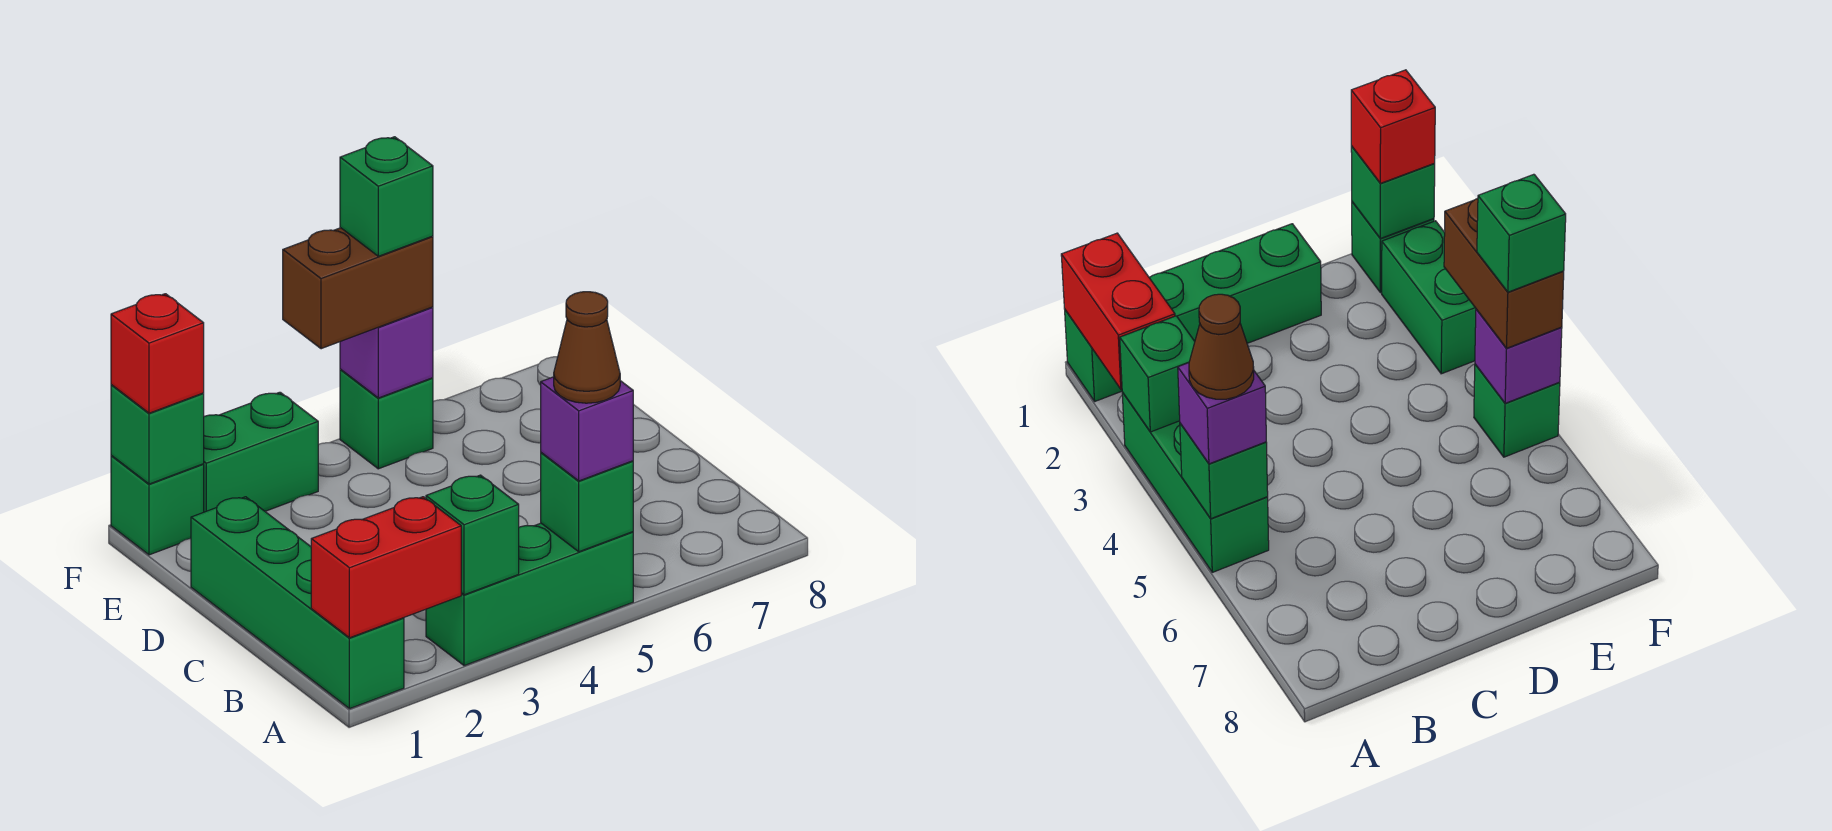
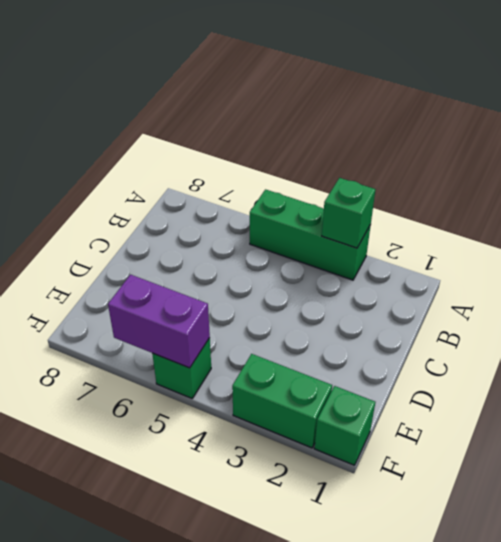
purple brick F5:F6 level 2 -> purple brick F5 level 2
none -> green brick A1:D1 level 1
none -> red brick A1:A2 level 2
none -> green brick A5 level 2

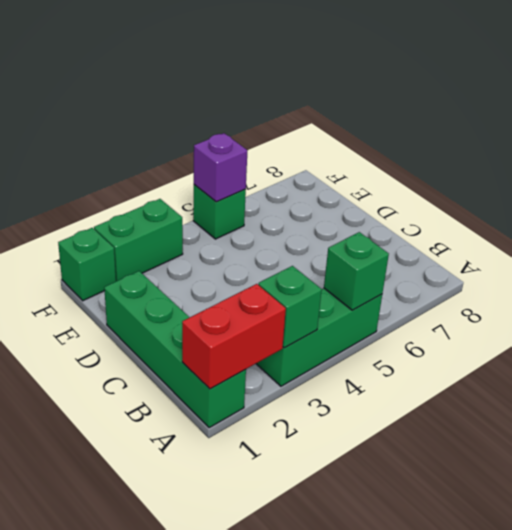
none -> green brick F1 level 2
none -> purple brick A5 level 3
none -> red brick F1 level 3

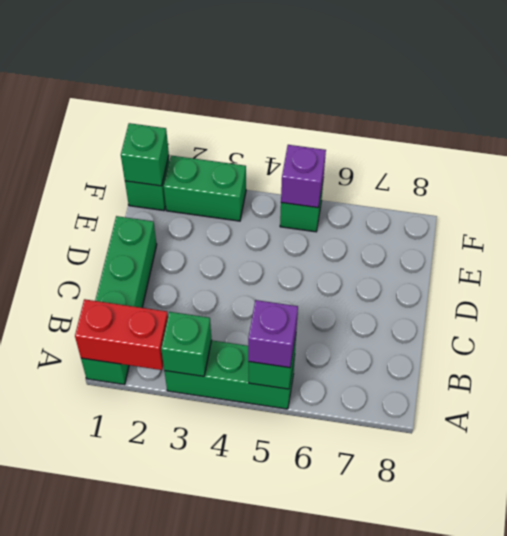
none -> red brick F1 level 3
none -> brown brick F4:F5 level 3
none -> brown cone A5 level 4

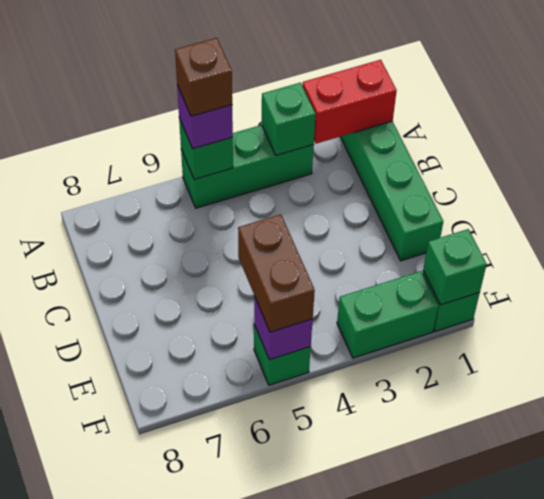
brown brick A5 level 4 -> brown cone A5 level 4
brown brick E5:F5 level 3 -> brown brick F4:F5 level 3
none -> red brick F1 level 3
none -> green brick F5 level 4

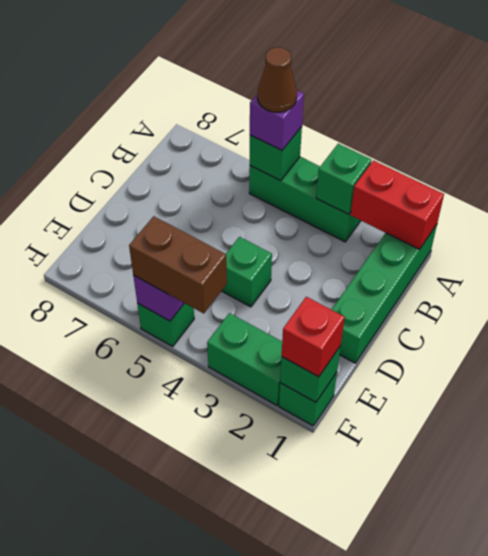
green brick D4 level 1 -> green brick F5 level 4

